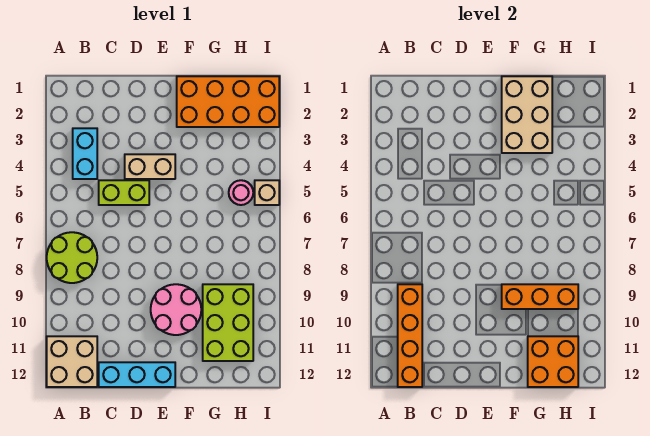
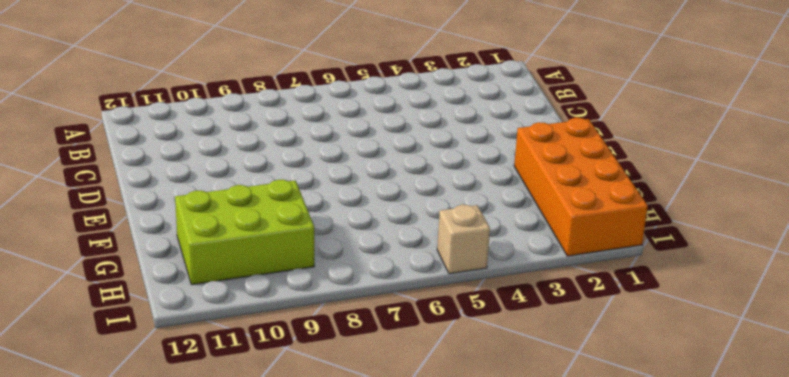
none -> lime round brick A7:B8 level 1
none -> tan brick A11:B12 level 1
none -> cyan brick B3:B4 level 1

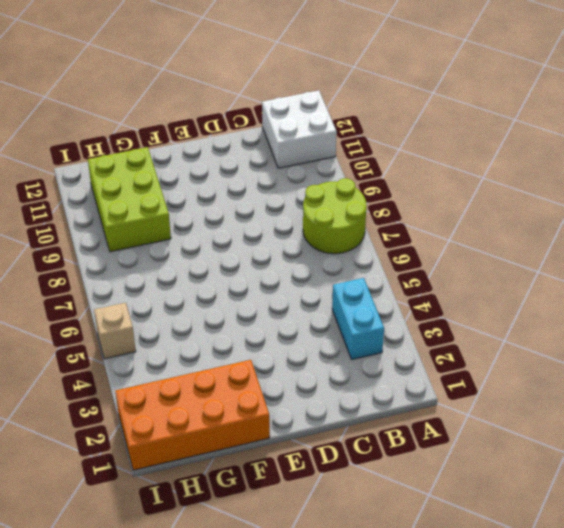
white brick A11:B12 level 1 -> tan brick A11:B12 level 1
none -> lime brick C5:D5 level 1
none -> cyan brick C12:E12 level 1
none -> tan brick D4:E4 level 1

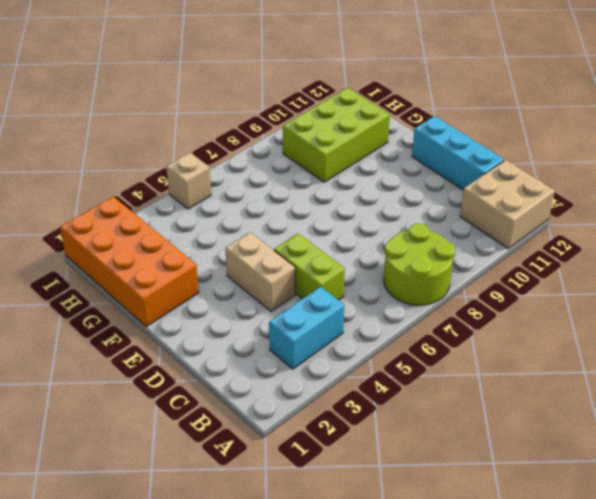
none -> pink round brick E9:F10 level 1
none -> pink round brick H5 level 1
none -> orange brick B9:B12 level 2

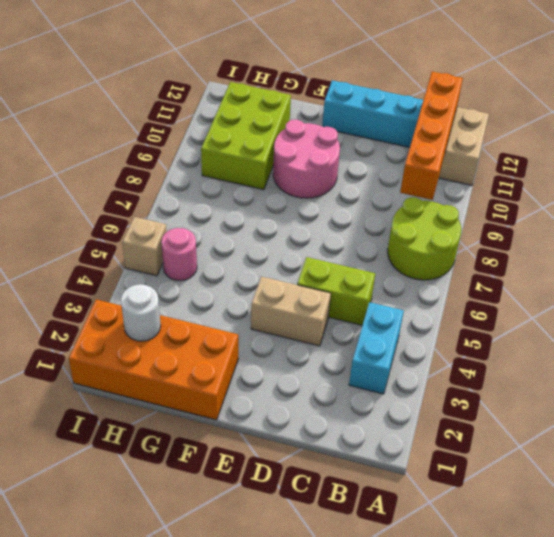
white round brick H2 level 2 -> none
none -> tan brick F1:G3 level 2
none -> orange brick F9:H9 level 2
none -> orange brick G11:H12 level 2

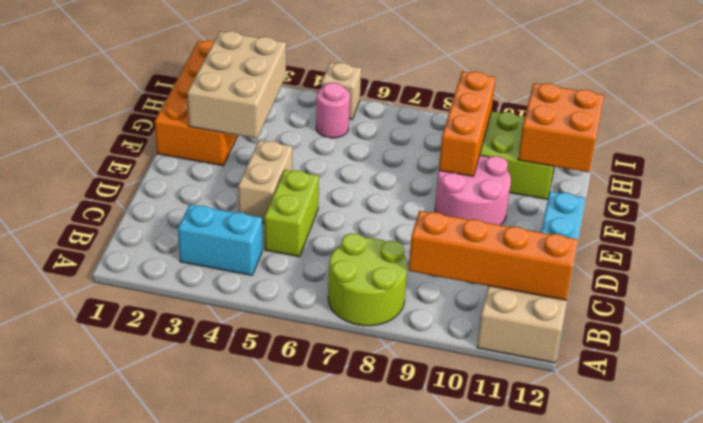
tan brick F2:H3 level 2 -> tan brick F1:G3 level 2

